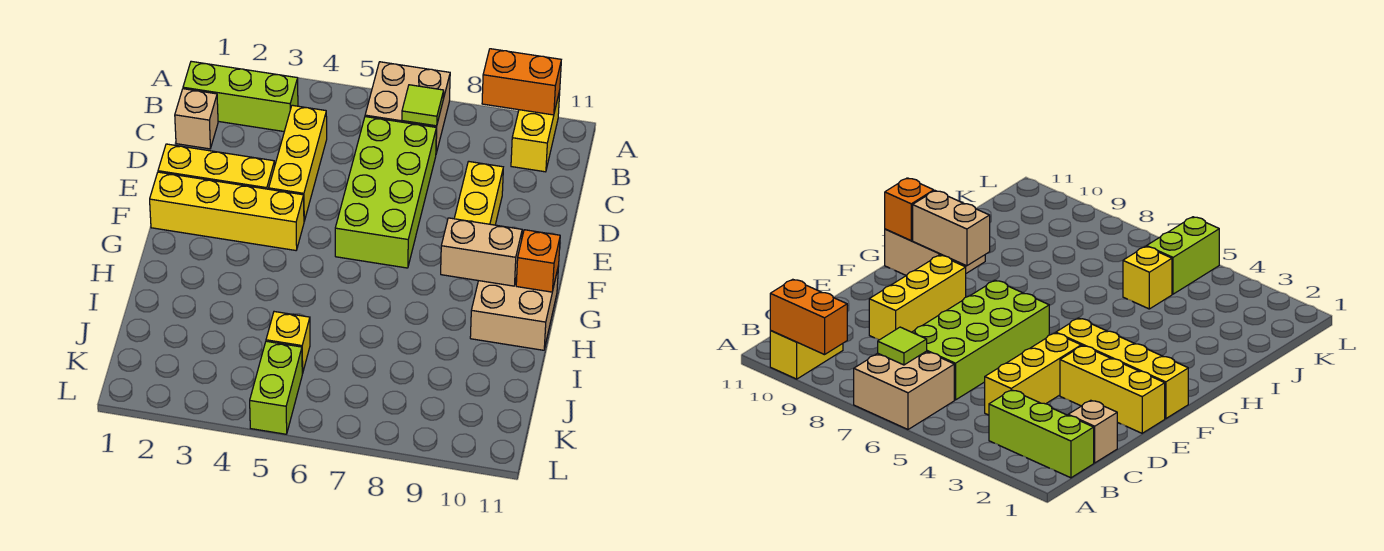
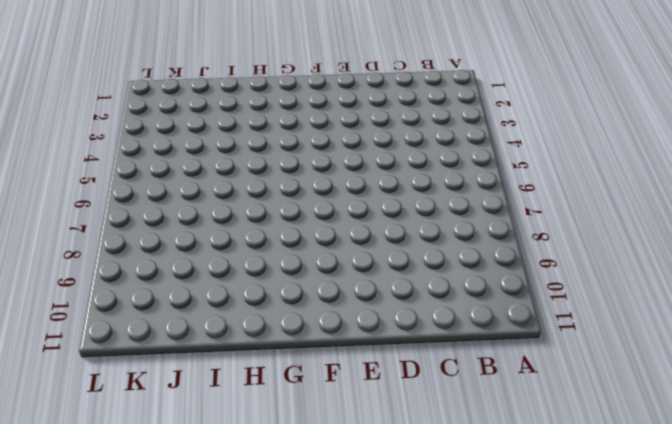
none -> tan brick A6:B7 level 1
none -> yellow brick A10:B10 level 1
none -> lime brick B1:B3 level 1

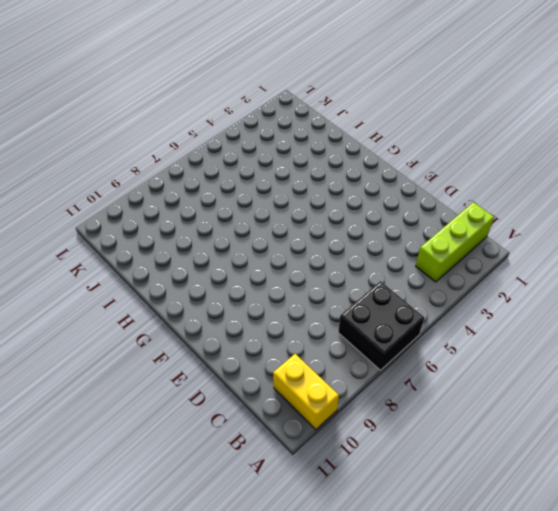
black brick A6:B7 level 1 -> tan brick A6:B7 level 1
none -> tan brick C1 level 1
none -> yellow brick C4:E4 level 1
none -> lime brick C6:F7 level 1

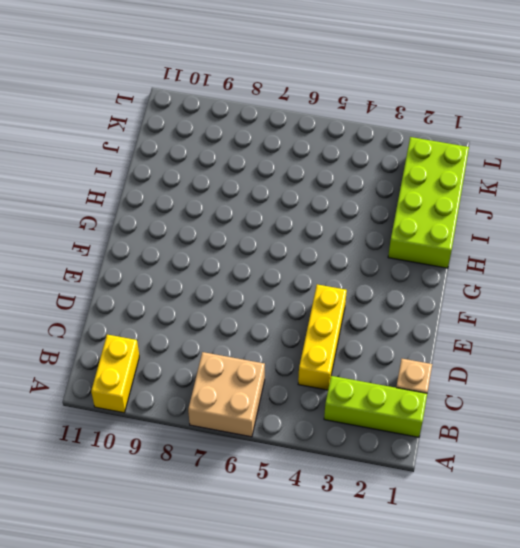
lime brick H1:K2 level 1 -> lime brick C6:F7 level 1
none -> yellow brick D9:F9 level 1
none -> yellow brick E1:E3 level 1
none -> yellow brick F1:F4 level 1

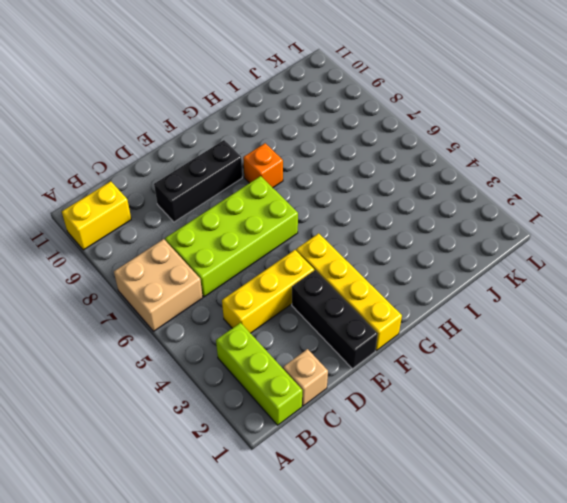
black brick D9:F9 level 1 -> yellow brick D9:F9 level 1
black brick E1:E3 level 1 -> yellow brick E1:E3 level 1
orange brick G8 level 1 -> orange brick G11 level 2
none -> tan brick G10:H11 level 1
none -> yellow brick J5 level 1
none -> lime brick K5:L5 level 1

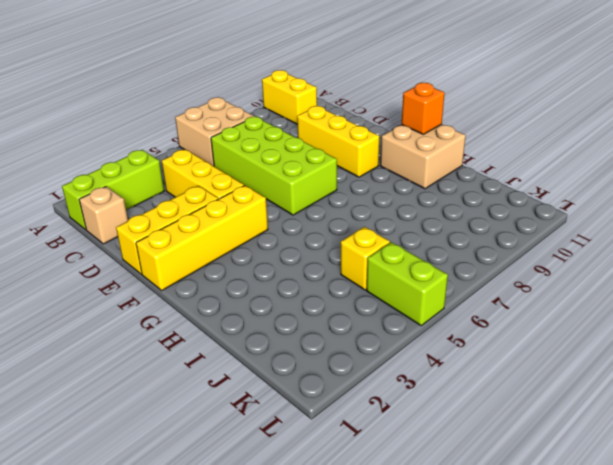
none -> orange brick A9:A10 level 2
none -> lime tile B7 level 2
none -> tan brick G9:G10 level 2

